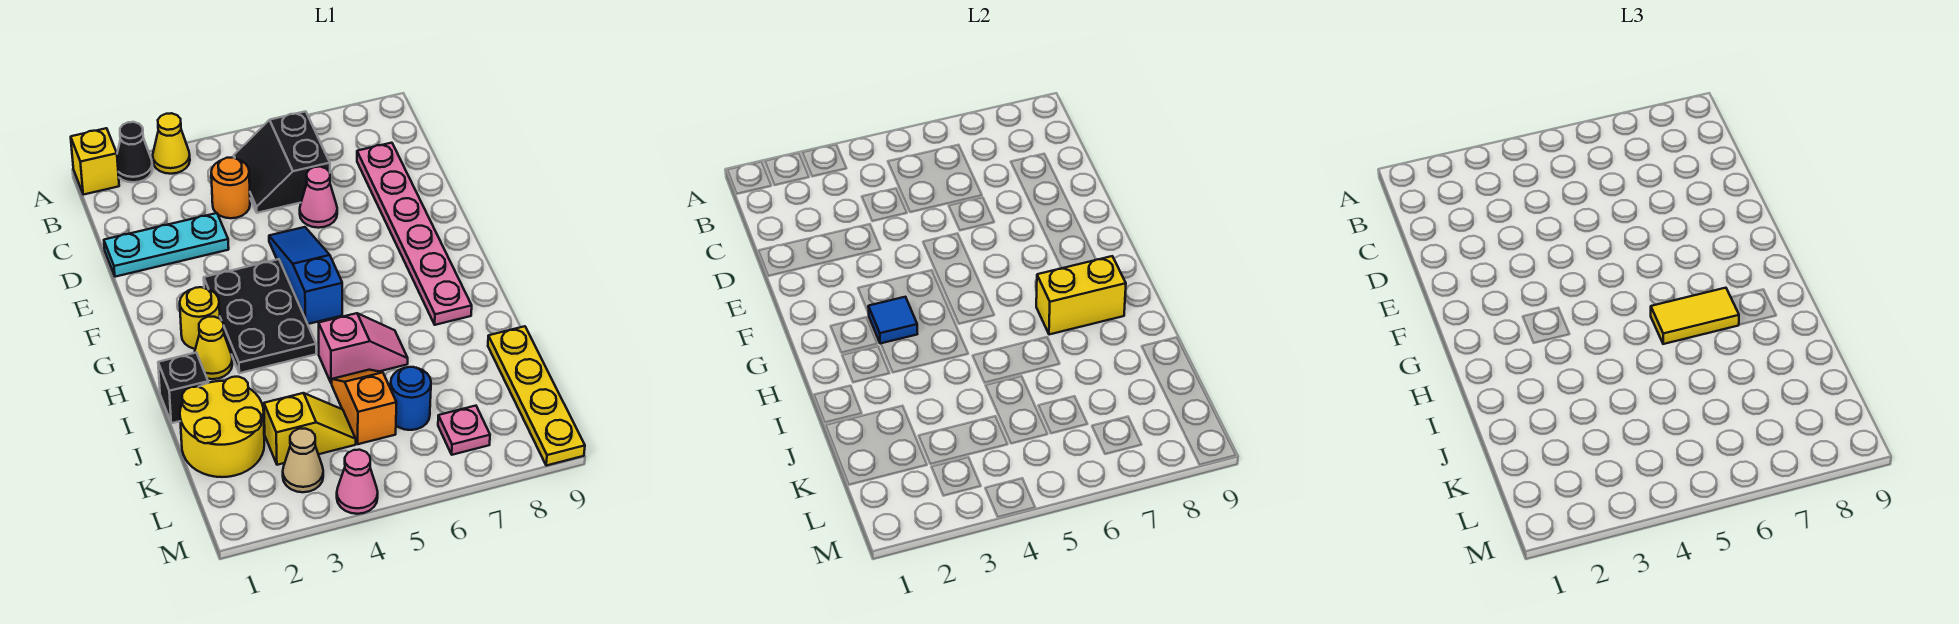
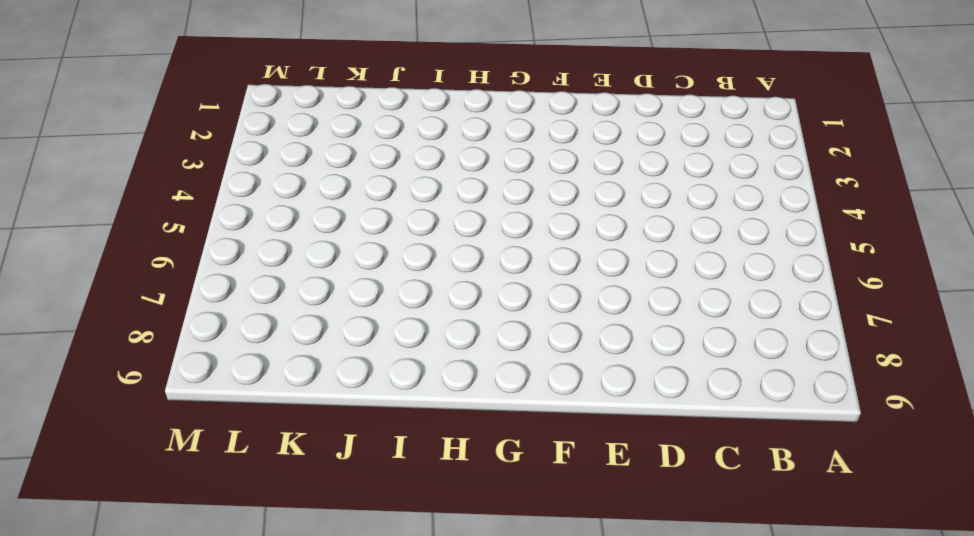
none -> yellow brick A1 level 1
none -> black cone A2 level 1
none -> yellow cone A3 level 1

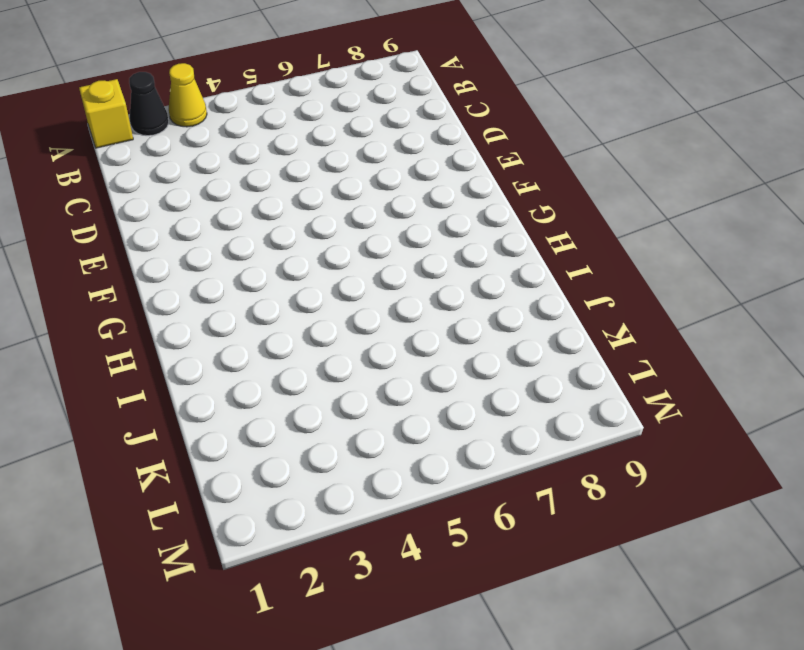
none -> black slope B5:C6 level 1 top 6
none -> orange round brick C4 level 1
none -> pink plate C8:H8 level 1

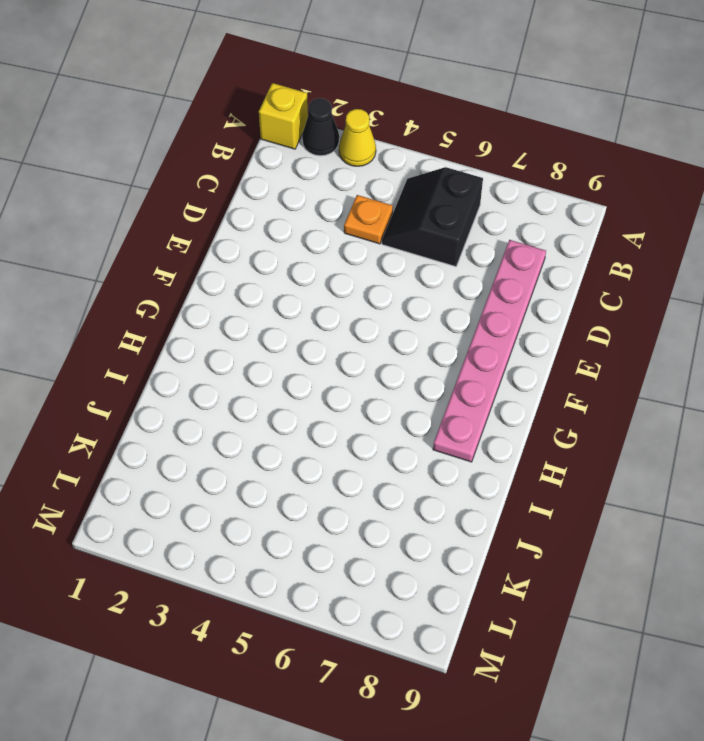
orange plate C4 level 1 -> orange round brick C4 level 1
none -> cyan plate D1:D3 level 1
none -> pink cone D6 level 1
none -> blue slope E5:G5 level 1 top G

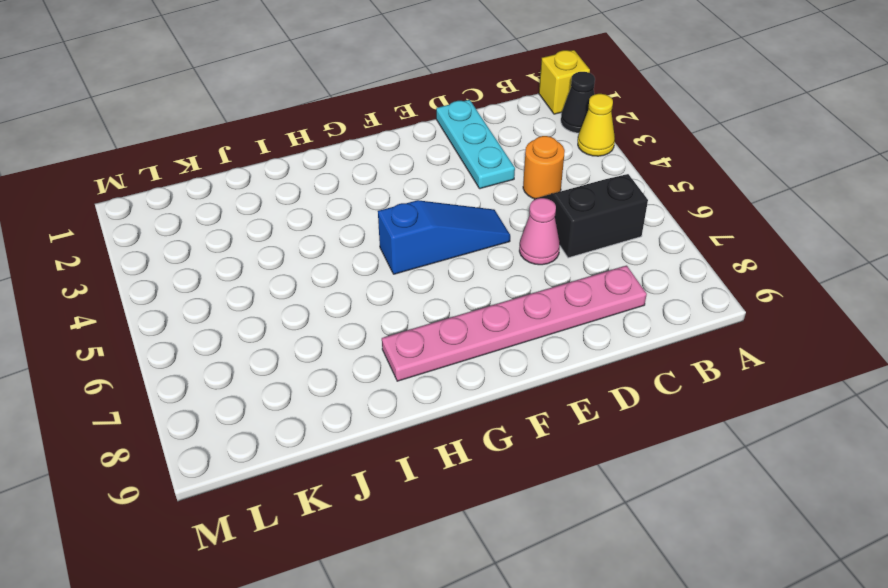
none -> black plate F3:H4 level 1
none -> yellow round brick G2 level 1
none -> yellow cone H2 level 1

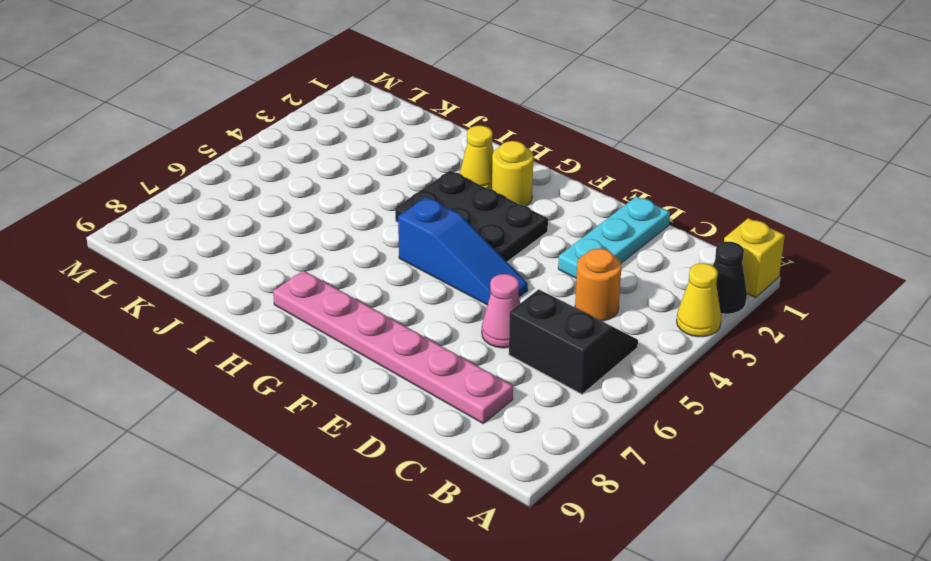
none -> black brick I1 level 1
none -> pink slope I5:I6 level 1 top 5
none -> yellow round brick J1:K2 level 1

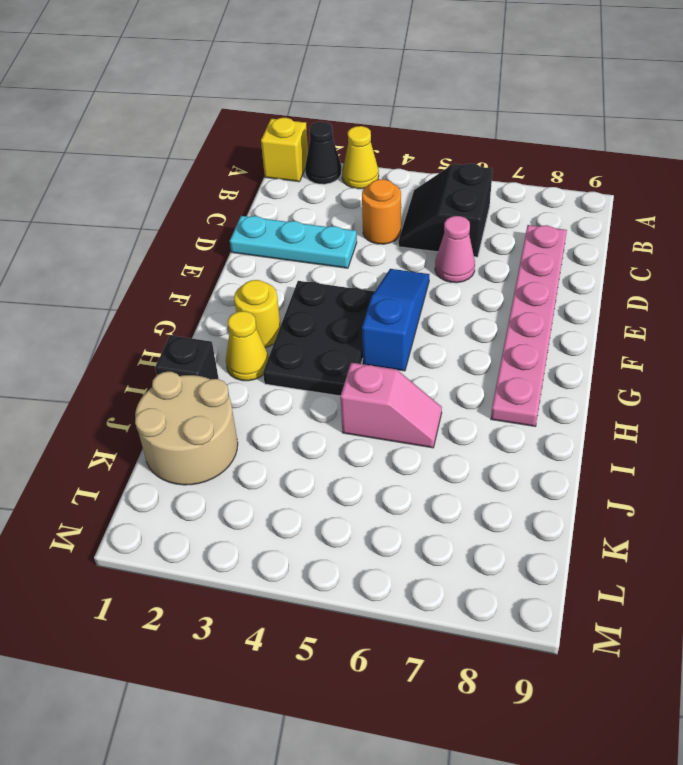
tan round brick J1:K2 level 1 -> yellow round brick J1:K2 level 1
none -> orange slope J5:K5 level 1 top K
none -> yellow plate J9:M9 level 1
none -> yellow slope K3:K4 level 1 top 3

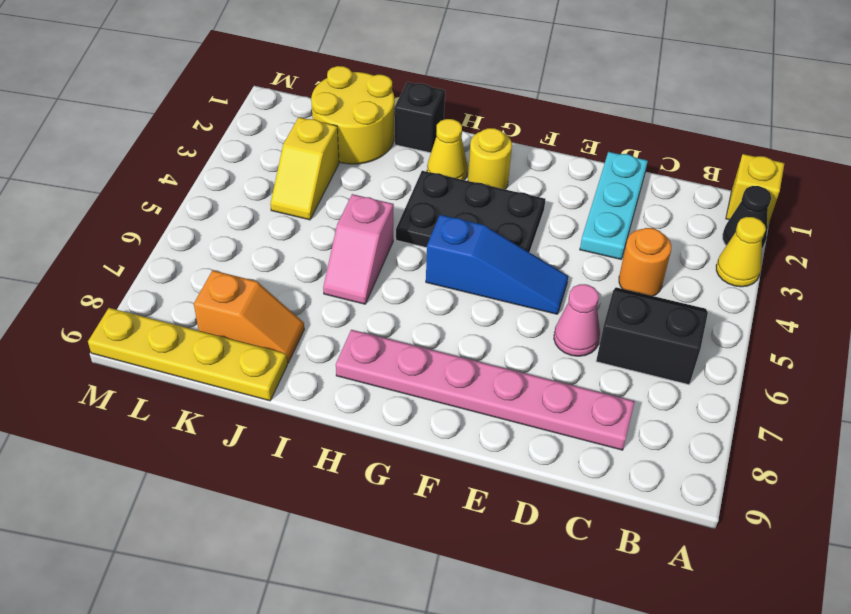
orange slope J8:K8 level 1 top K -> orange slope J5:K5 level 1 top K
none -> blue round brick K6 level 1
none -> tan cone L3 level 1
none -> pink plate L7 level 1

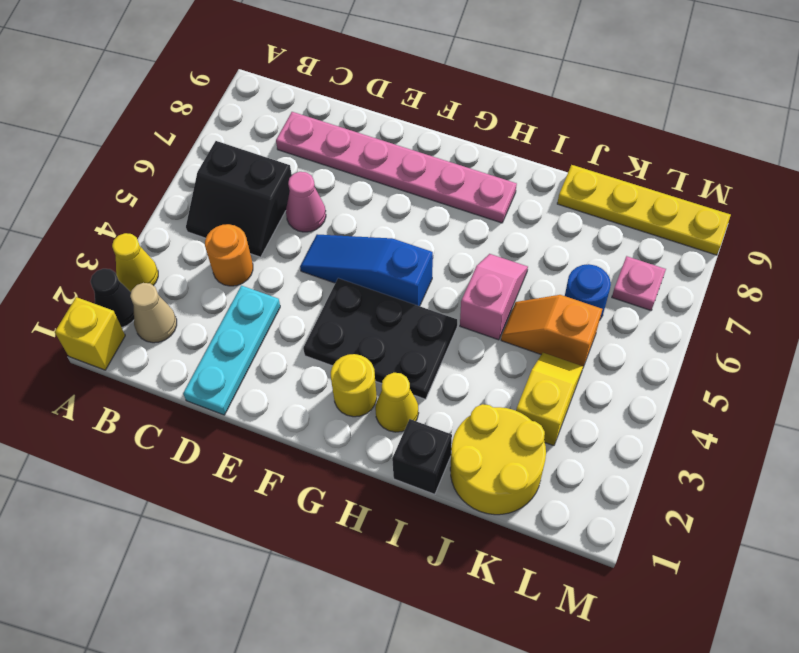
tan cone B2 level 1 -> tan cone L3 level 1
none -> pink cone M4 level 1
none -> blue tile G3 level 2
none -> yellow brick H7:H8 level 2

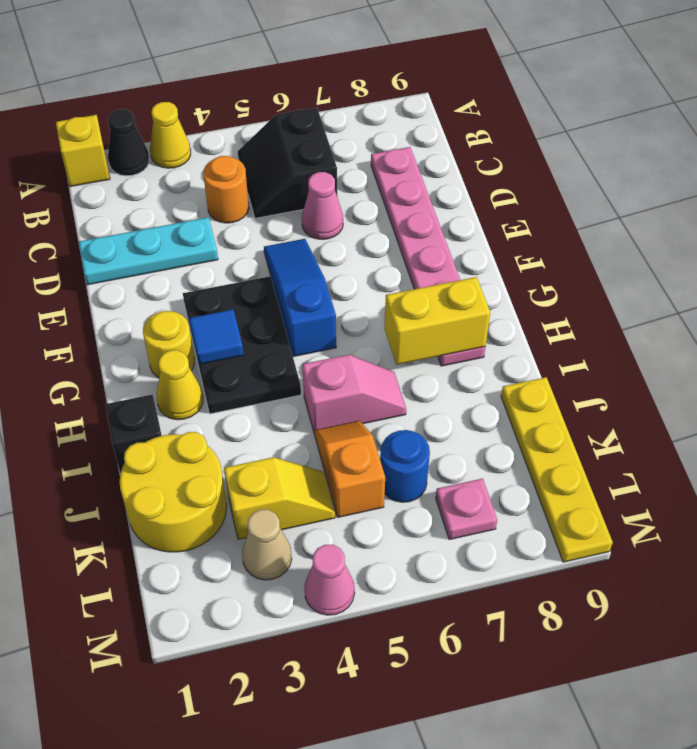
none -> yellow tile H6:H7 level 3

